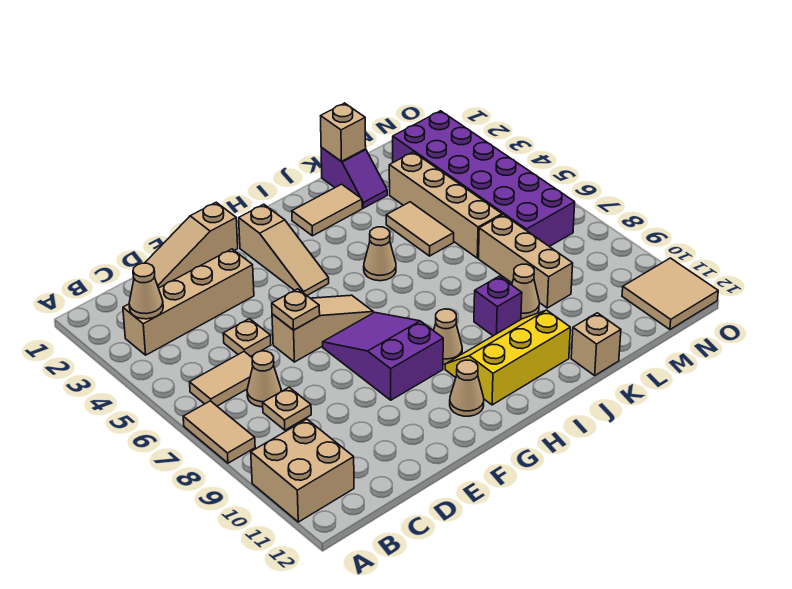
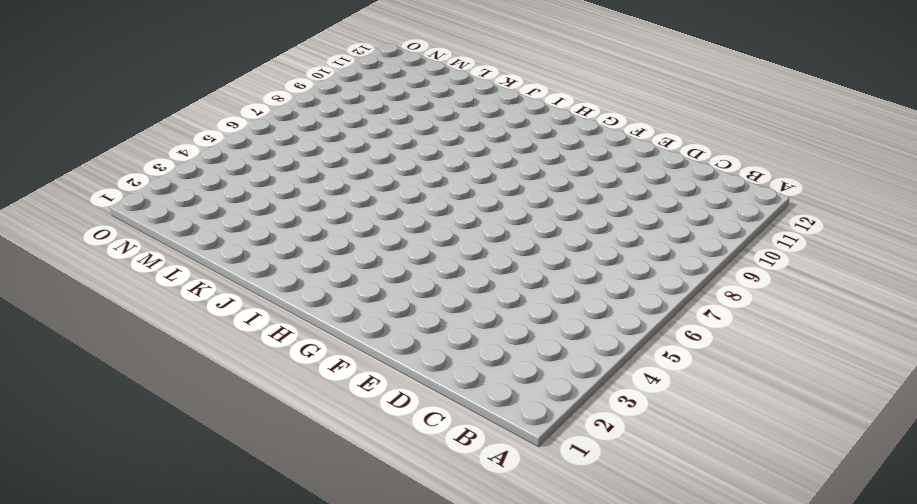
none -> tan tile A7:A8 level 1
none -> tan brick A10:B11 level 1
none -> tan brick B3:E3 level 1

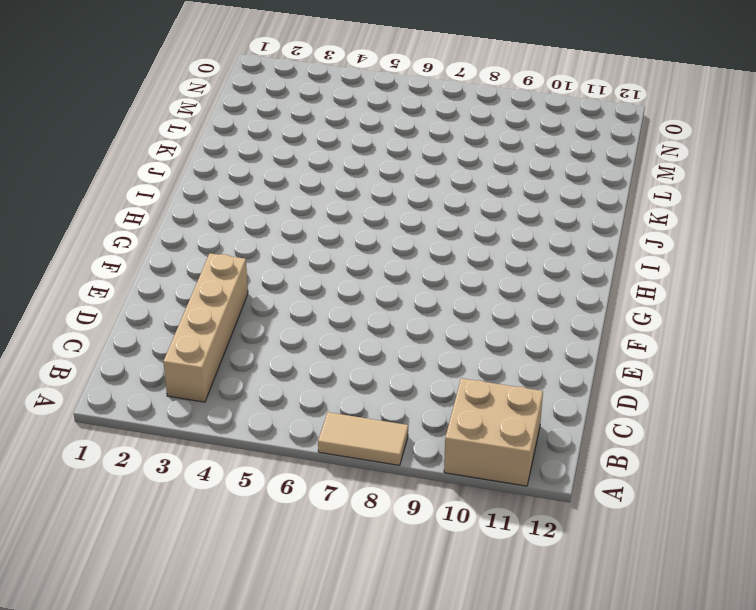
none -> tan tile B6:C6 level 1
none -> tan cone C7 level 1
none -> tan plate C8 level 1

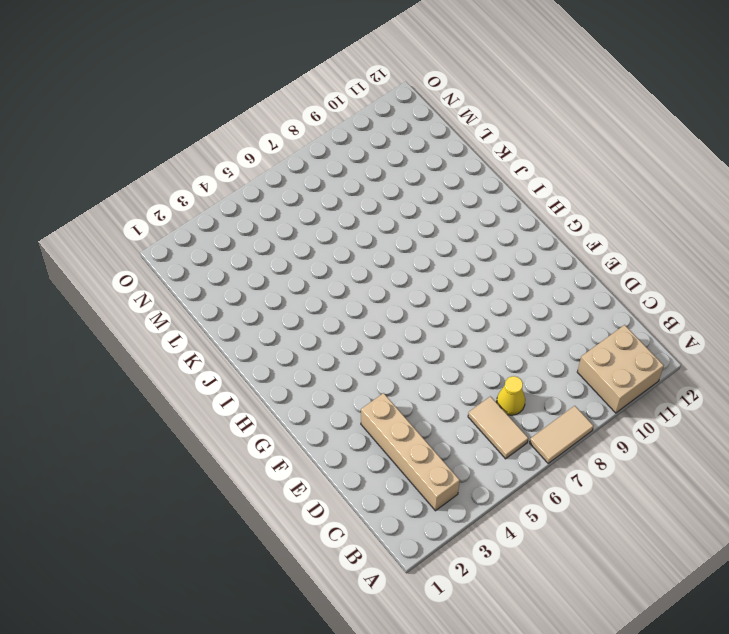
yellow cone C7 level 1 -> tan cone C7 level 1
none -> tan plate C8 level 1
none -> tan slope D1:F1 level 1 top F
none -> tan plate D5 level 1

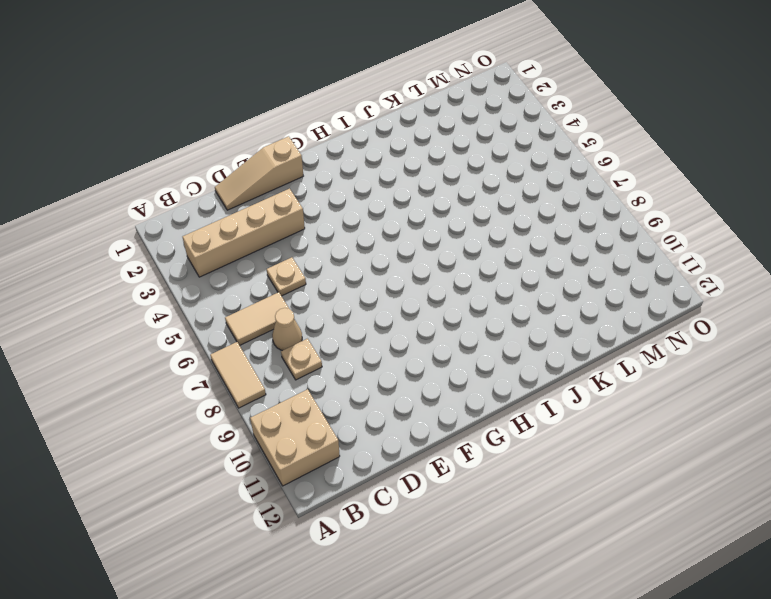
none -> tan slope E6:G6 level 1 top E
none -> purple slope F7:G9 level 1 top 9
none -> tan slope G2:G4 level 1 top 2

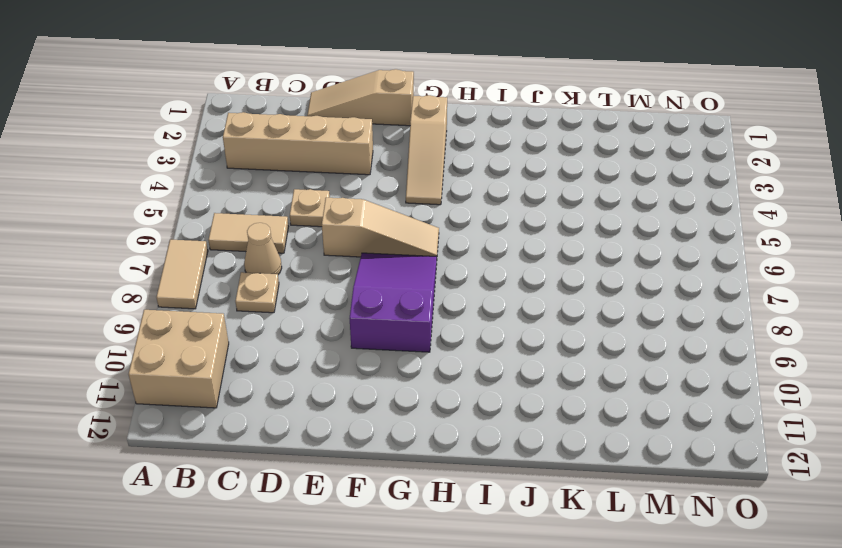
none -> tan cone G11 level 1
none -> tan cone H9 level 1
none -> yellow slope H10:J11 level 1 top 11

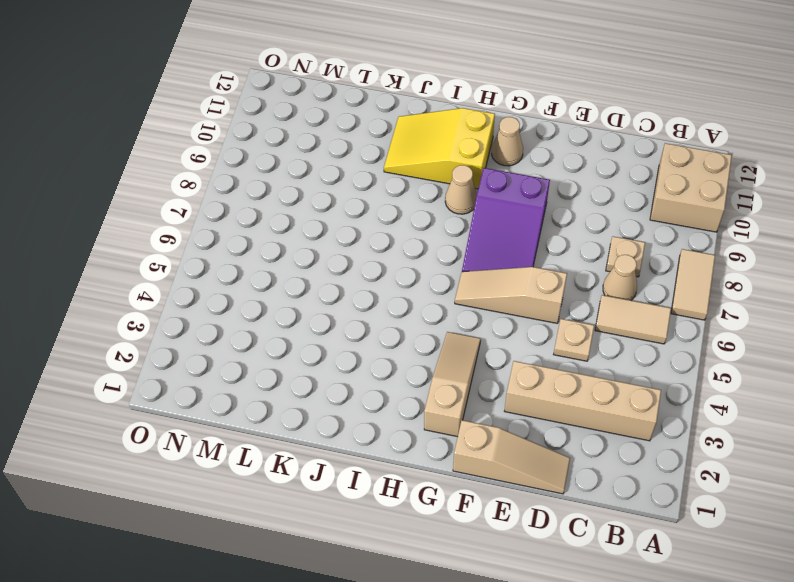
yellow slope H10:J11 level 1 top H -> yellow slope H10:J11 level 1 top 11
none -> tan tile I2:J2 level 1
none -> tan cone I5 level 1
none -> purple brick J9 level 1

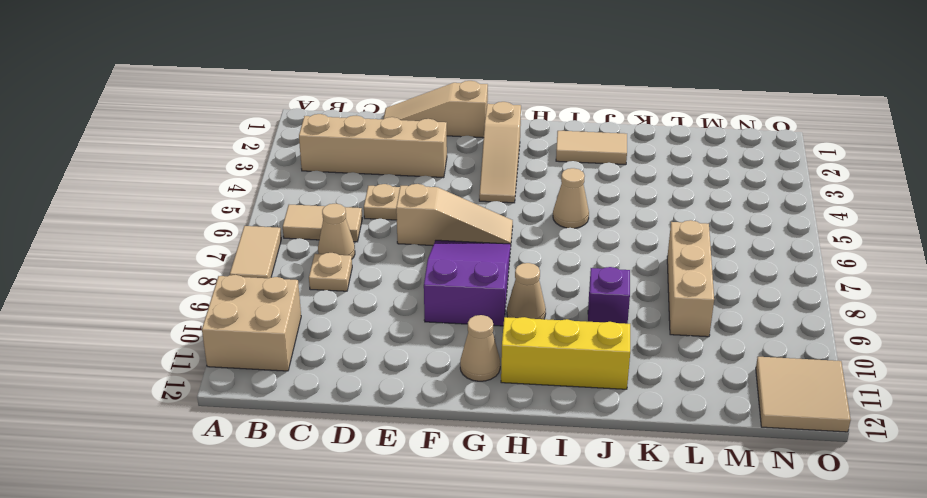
none -> purple slope K1:K2 level 1 top 1
none -> tan tile K4:K5 level 1
none -> tan cone K9 level 1

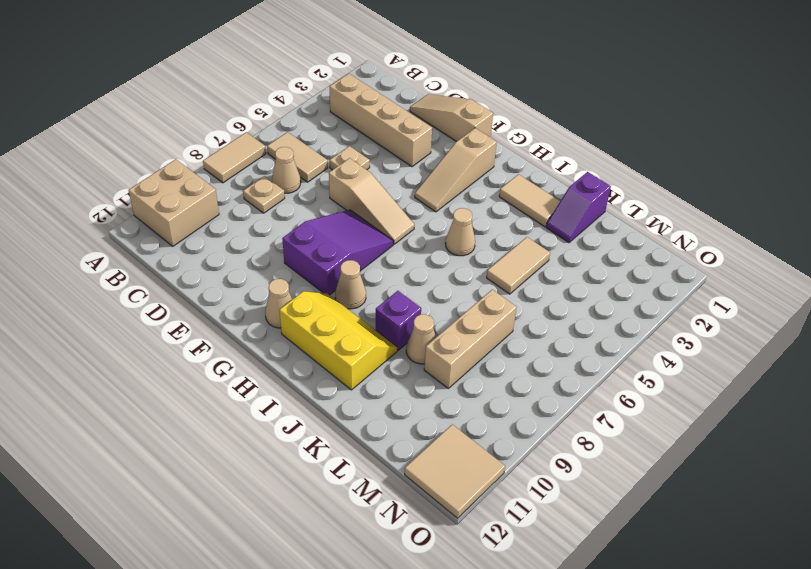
none -> tan brick K12 level 1
none -> tan brick L3:L6 level 1
none -> purple brick M2:N7 level 1

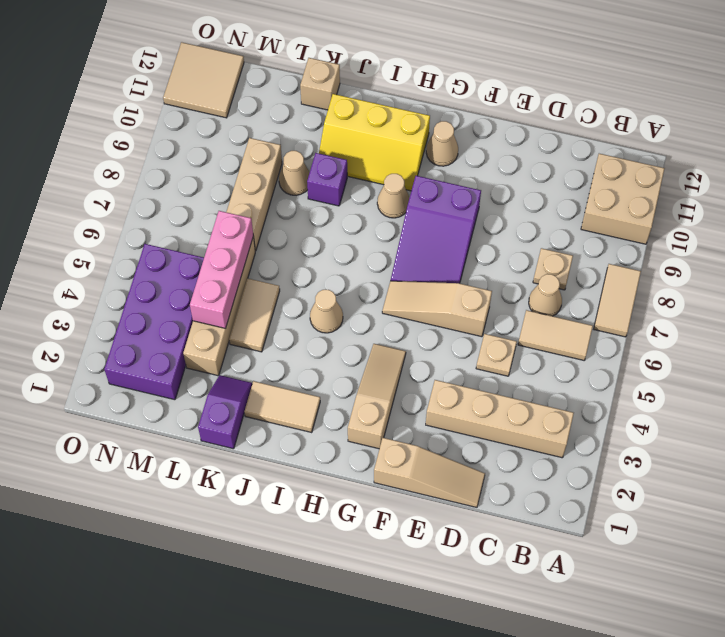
pink brick L4:L6 level 2 -> none
purple brick M2:N5 level 1 -> purple brick M2:N7 level 1
none -> tan cone B3 level 2
none -> tan plate E6 level 2
none -> tan brick K1 level 2

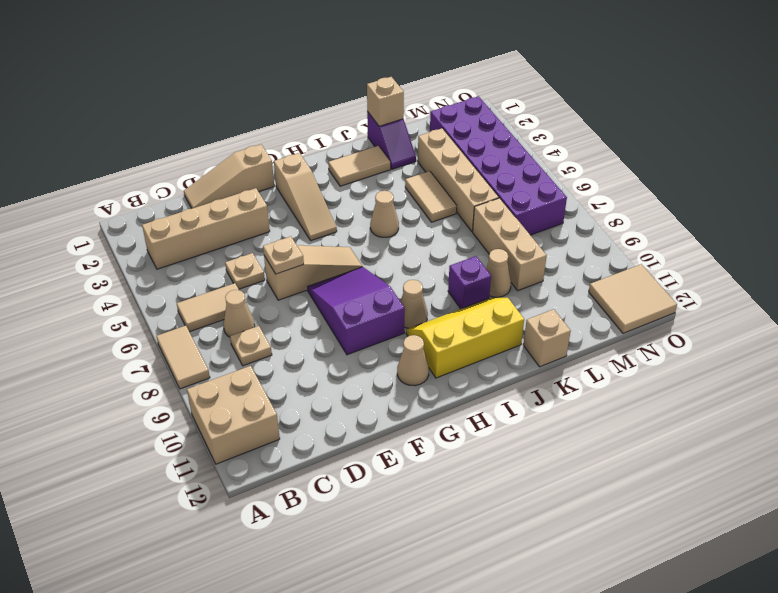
none -> tan cone B3 level 2

